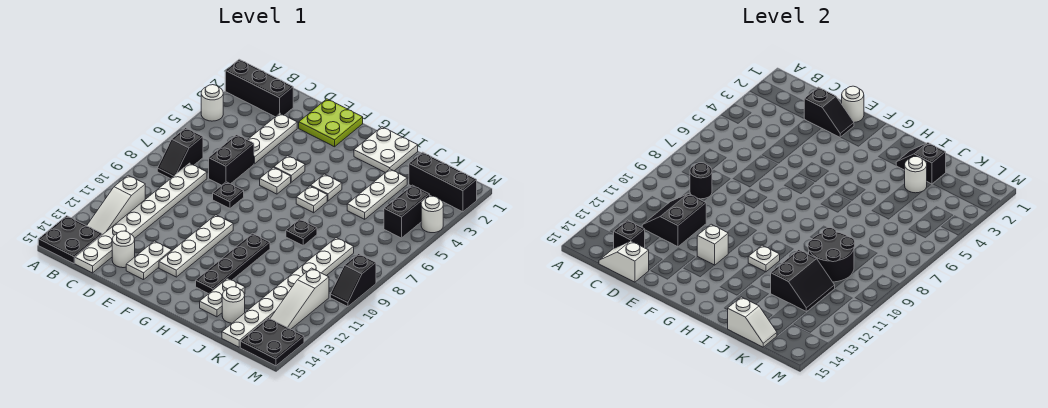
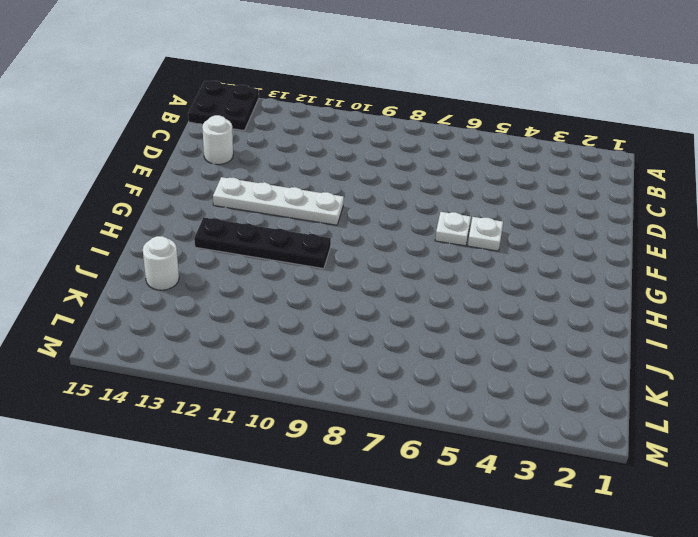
none -> black brick A2:C2 level 1
none -> white round brick A4 level 1
none -> black slope B7:B8 level 1 top 7
none -> white slope B11:B13 level 1 top 11

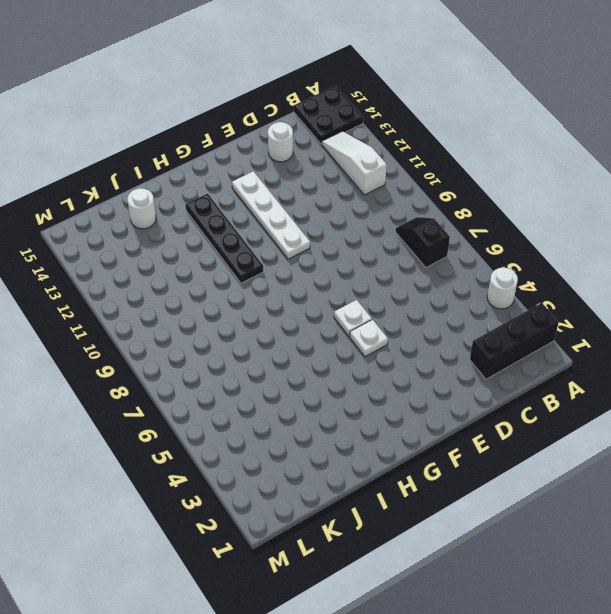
none -> white plate C8:C15 level 1
none -> white plate D3:D5 level 1
none -> black brick D6:D7 level 1
none -> lime plate E1:F2 level 1

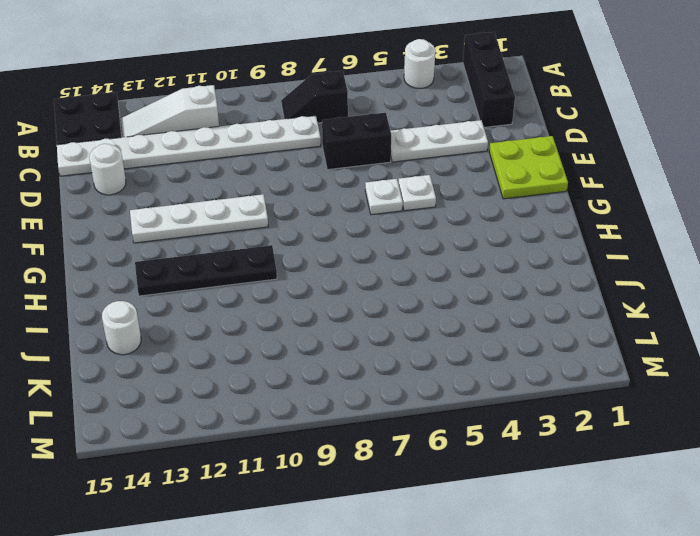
none -> black plate E8 level 1
none -> white plate E13:E14 level 1
none -> white plate H1:I2 level 1
none -> white plate H5 level 1

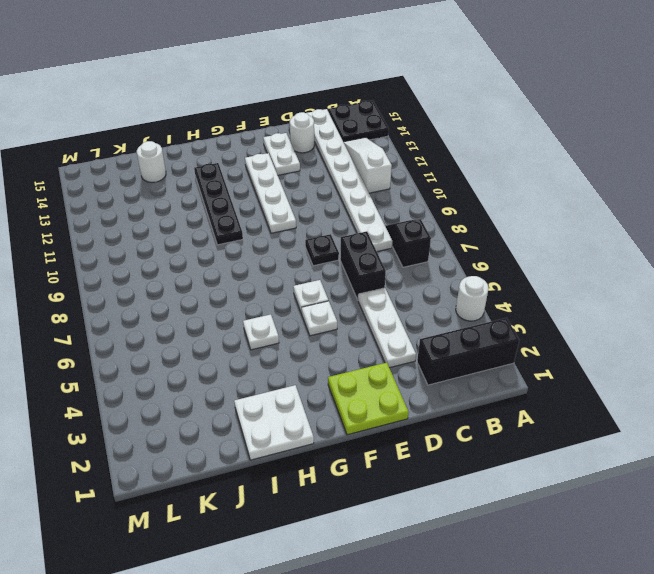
none -> white plate H6 level 1
none -> black plate I8 level 1
none -> white plate I13:I14 level 1
none -> white plate J3:J5 level 1

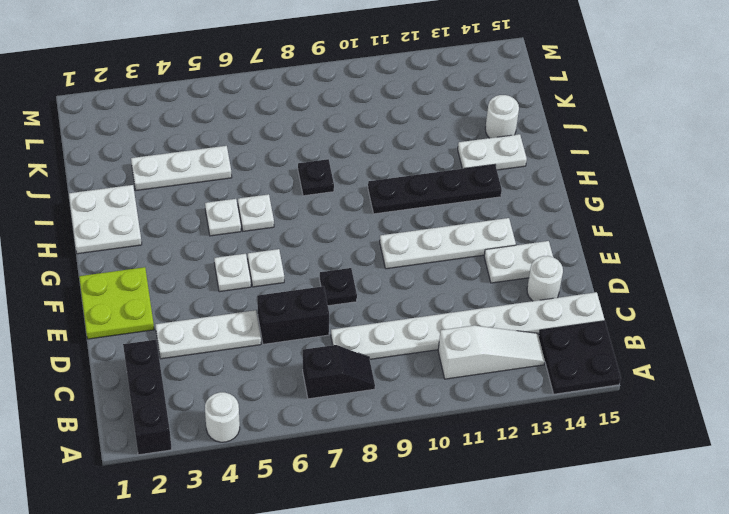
none -> black brick K2:M2 level 1
none -> white plate K8:K15 level 1
none -> black brick L4:L5 level 1
none -> white slope L11:L13 level 1 top 11

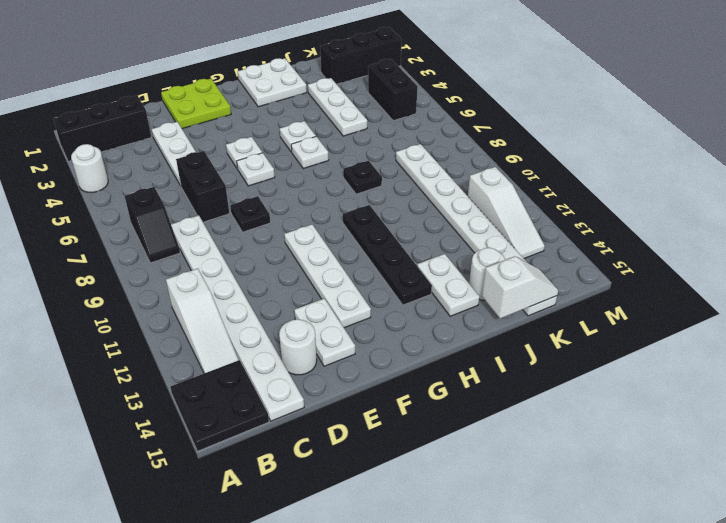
none -> black plate L14:M15 level 1
none -> white round brick M4 level 1
none -> black slope M9:M10 level 1 top 9
none -> black round brick C9 level 2

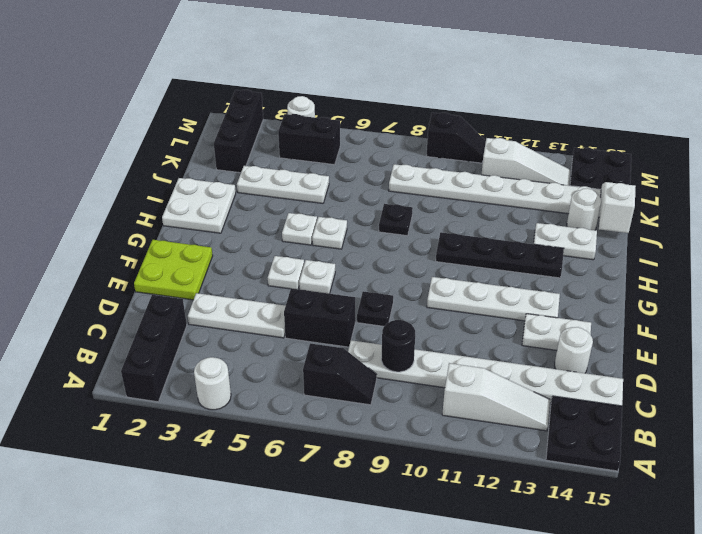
none -> black slope C11:D12 level 2 top D
none -> black brick C14 level 2
none -> white slope C15:D15 level 2 top D
none -> black slope D2:E2 level 2 top D

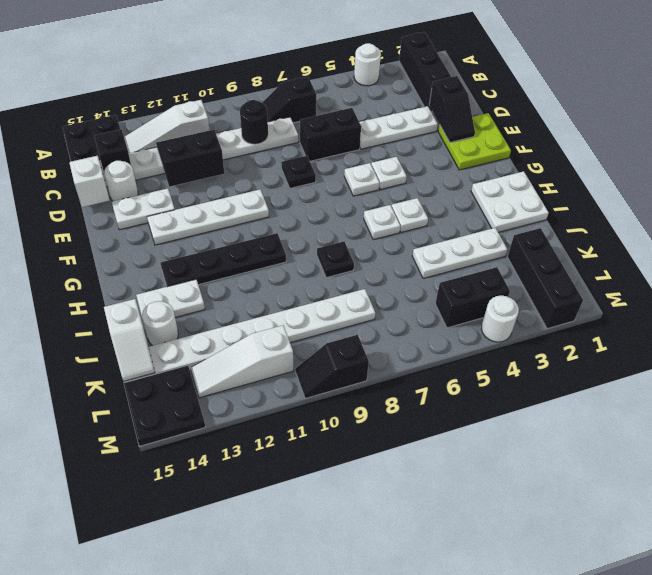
none -> white round brick E1 level 2
none -> white brick F12 level 2
none -> white plate H11 level 2
none -> black slope I2:J2 level 2 top J

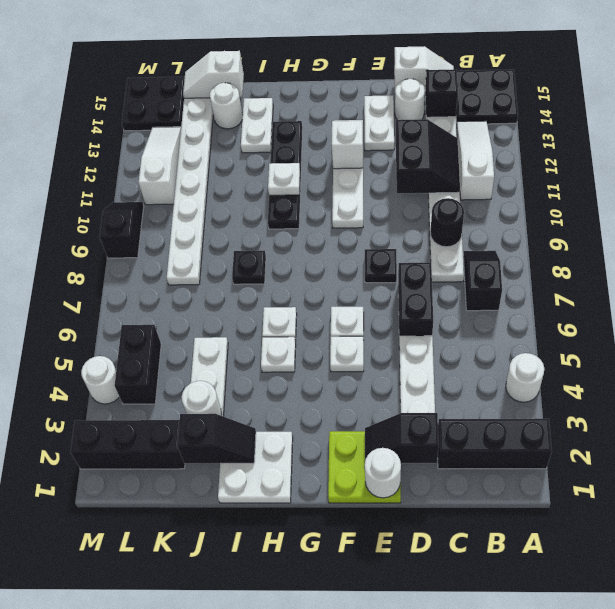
none -> black round brick J9:K10 level 2
none -> black slope J11:K12 level 2 top J

